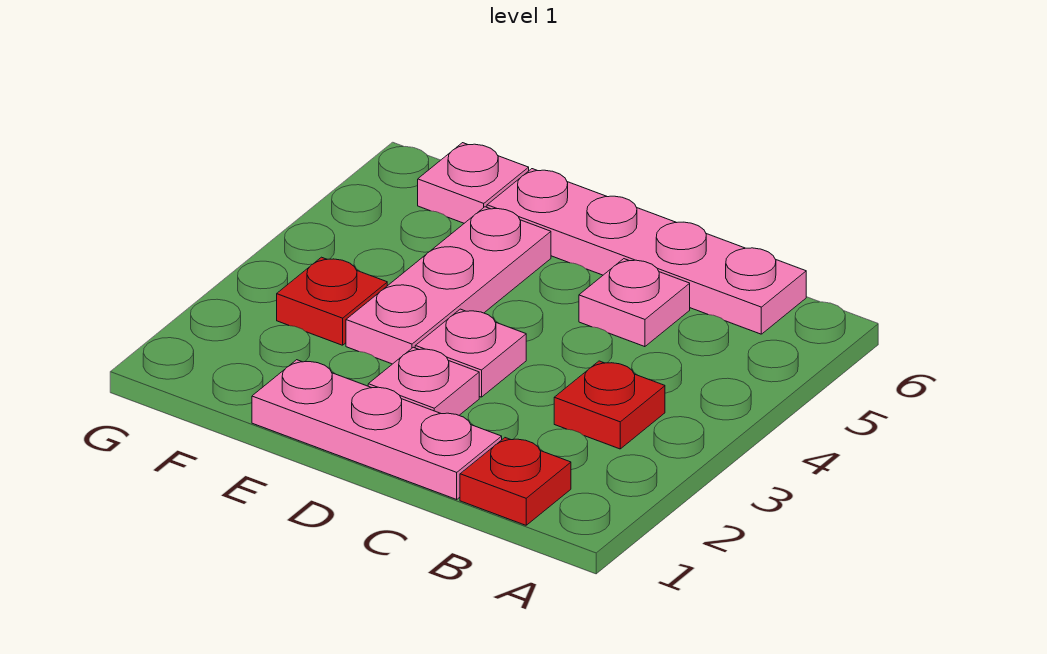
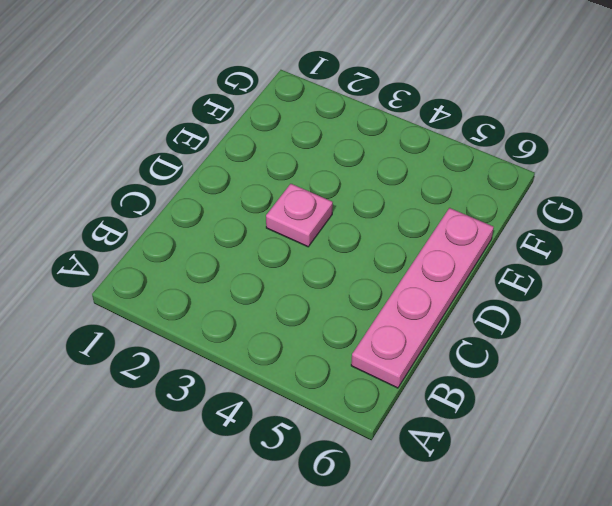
none -> red plate B1 level 1
none -> red plate B3 level 1

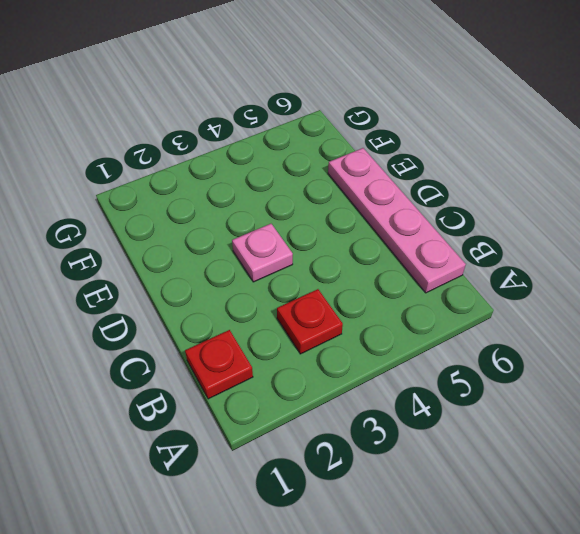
none -> pink plate C1:E1 level 1
none -> pink plate C5 level 1

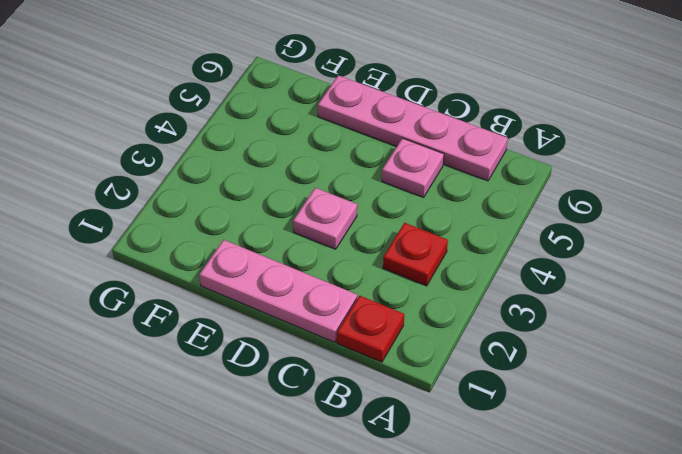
none -> pink plate D2 level 1
none -> pink plate E3:E5 level 1

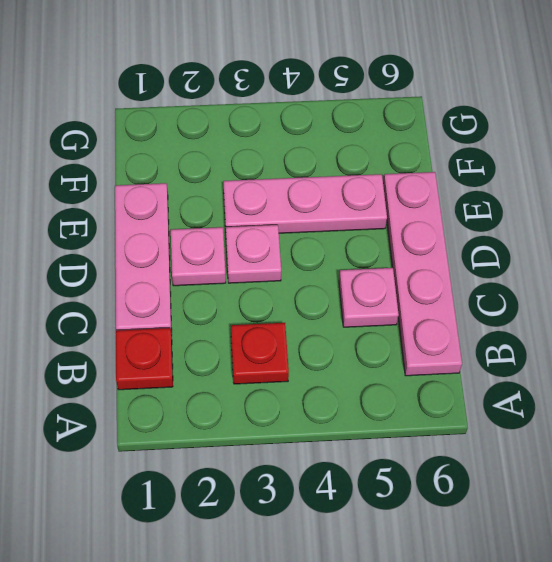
none -> red plate F3 level 1
none -> pink plate F6 level 1

